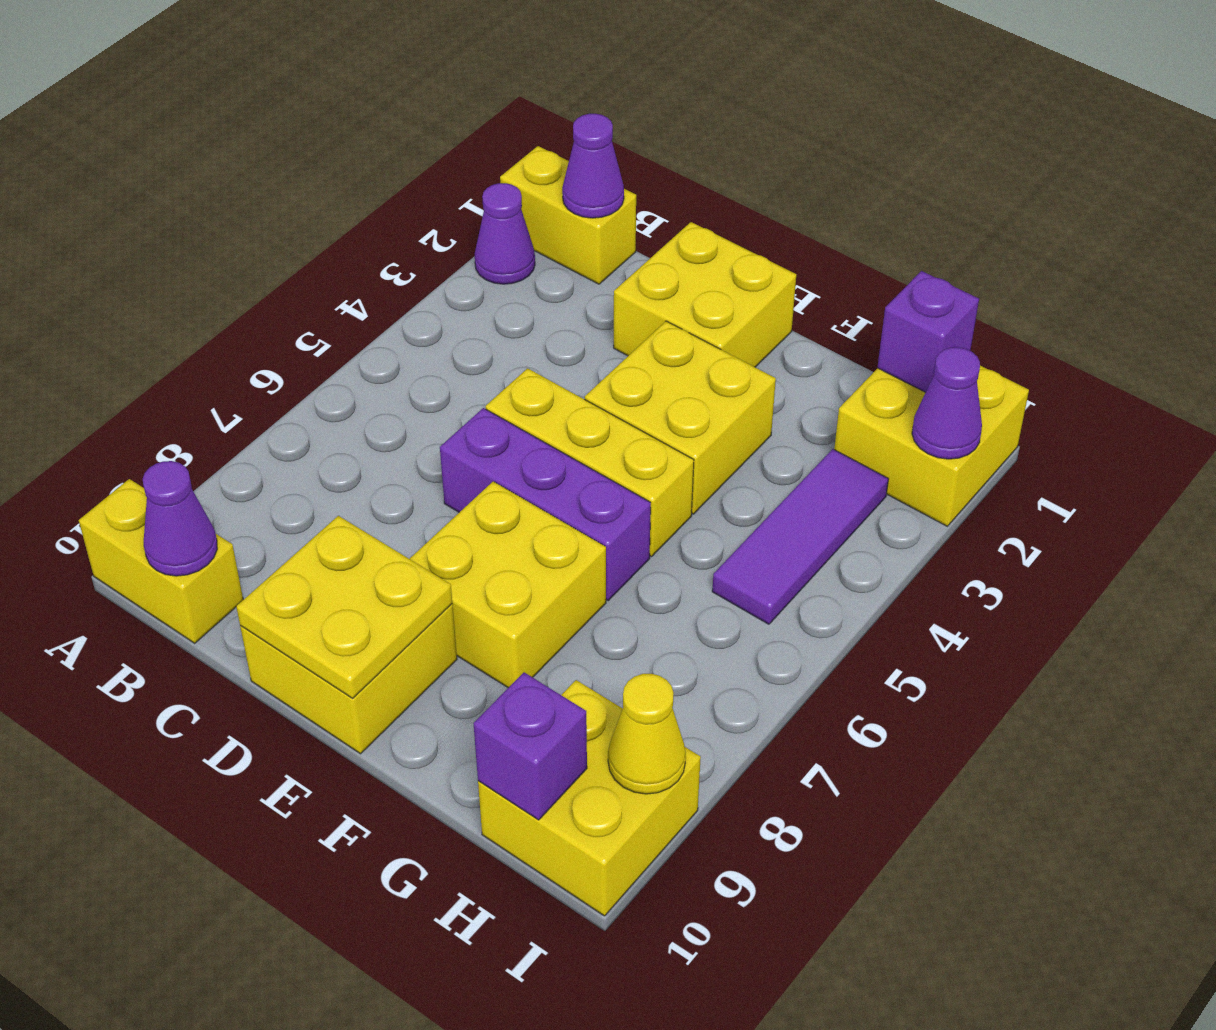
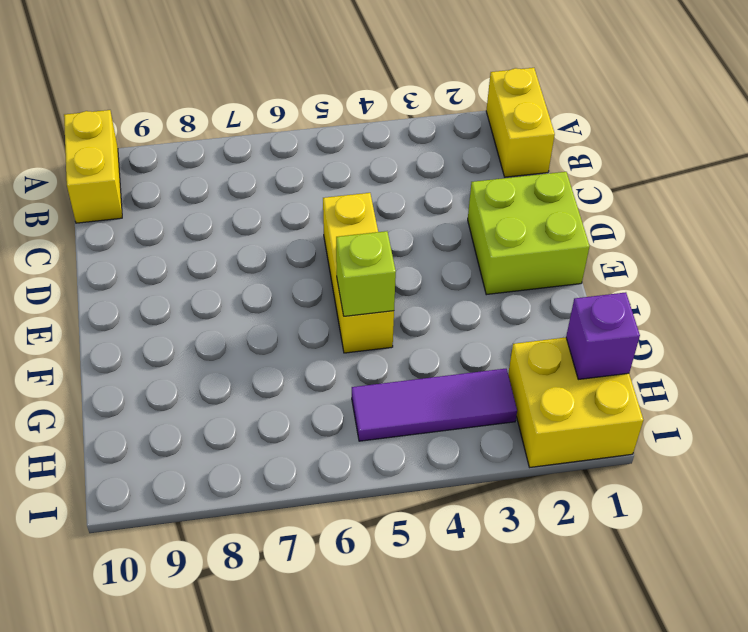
lime brick D1:E2 level 1 -> yellow brick D1:E2 level 1
lime brick F5 level 2 -> none
none -> purple cone A2 level 1
none -> purple brick D6:F6 level 1
none -> yellow brick D9:E10 level 1

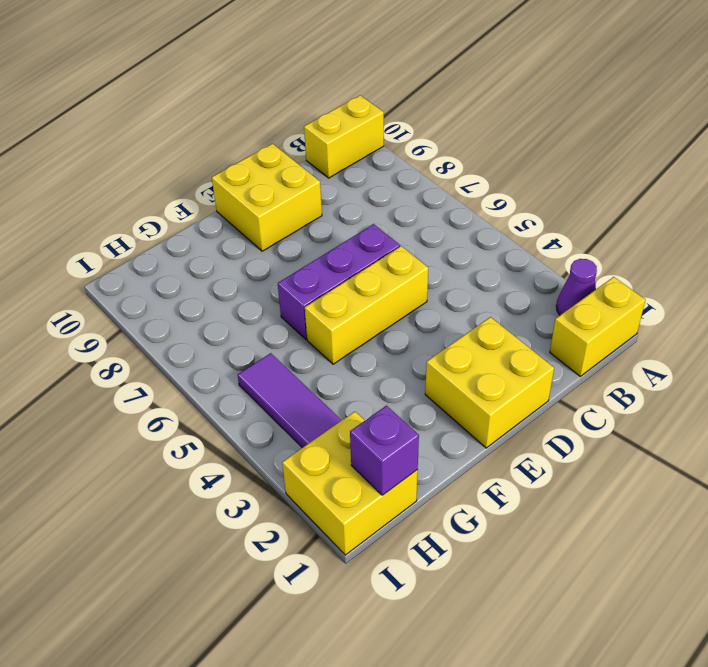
none -> yellow brick E3:F4 level 1
none -> yellow brick E7:F8 level 1
none -> yellow brick H9:I10 level 1

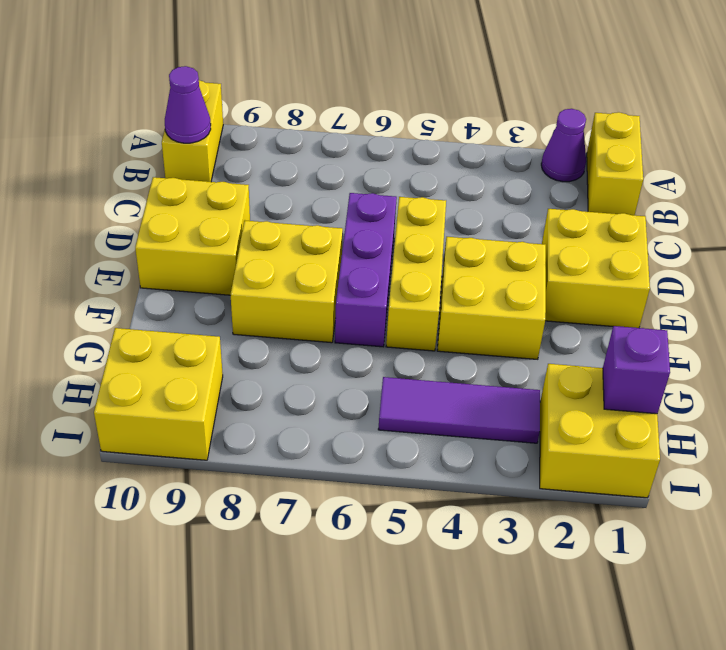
none -> purple cone B1 level 2
none -> yellow plate D9:E10 level 2
none -> purple brick H10 level 2

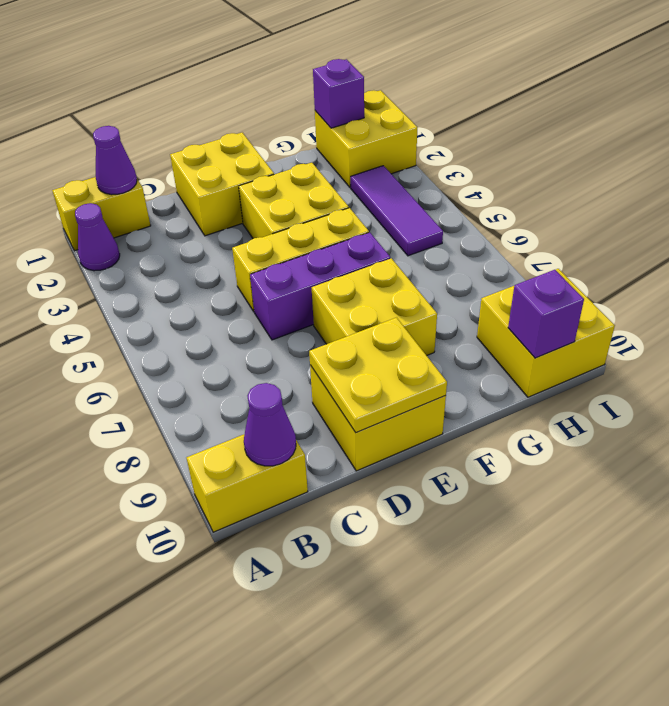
none -> purple cone I2 level 2
none -> yellow cone I9 level 2

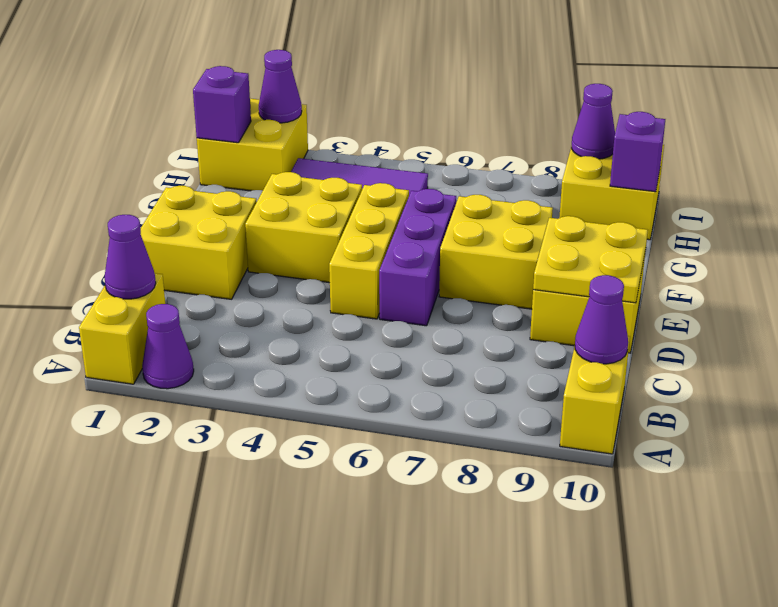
purple cone I9 level 2 -> yellow cone I9 level 2

